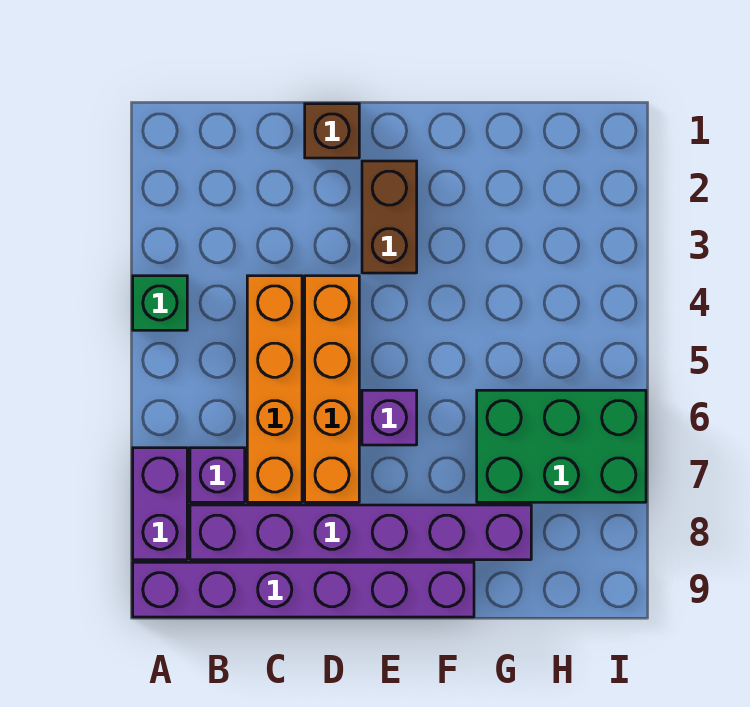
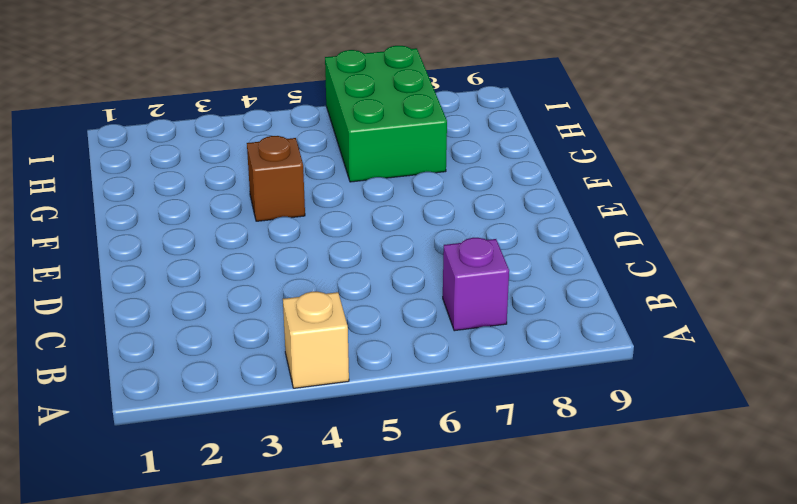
tan brick A4 level 1 -> green brick A4 level 1
brown brick F4 level 1 -> brown brick D1 level 1
none -> purple brick A7:A8 level 1
none -> purple brick A9:F9 level 1

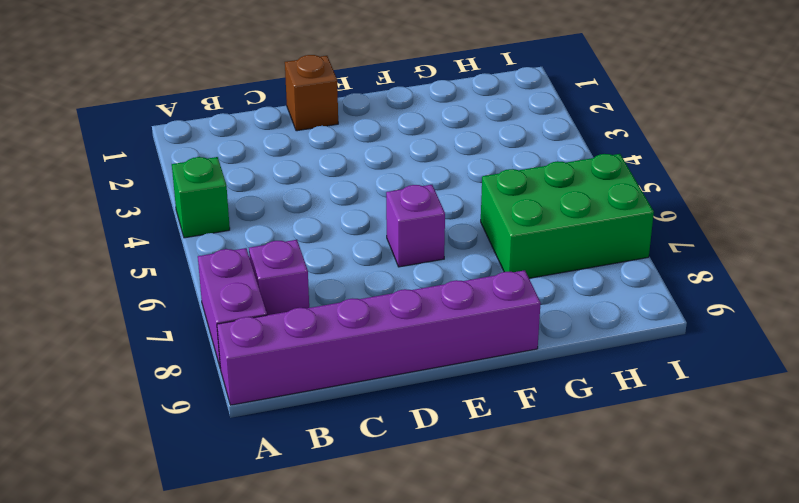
none -> purple brick B8:G8 level 1
none -> orange brick C4:C7 level 1

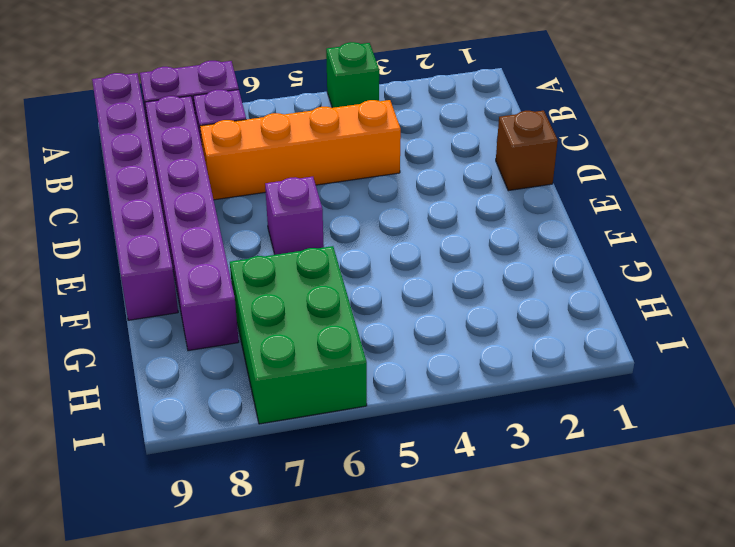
none -> orange brick D4:D7 level 1
none -> brown brick E2:E3 level 1

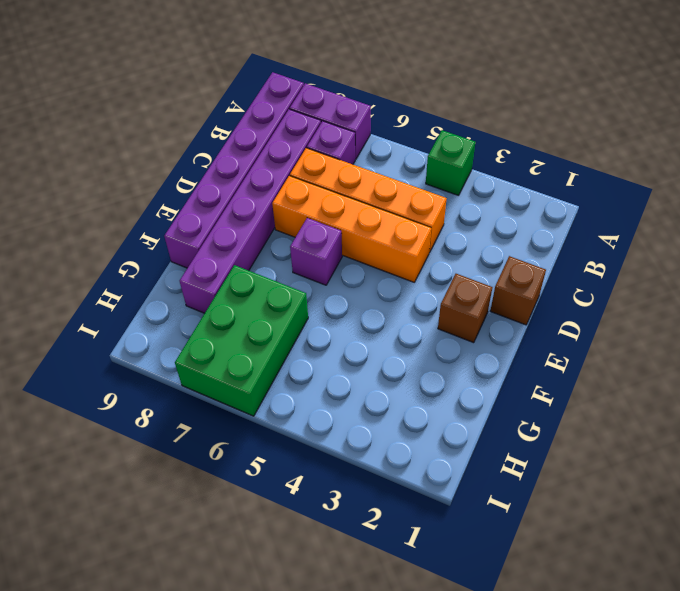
brown brick E2 level 1 -> brown brick E2:E3 level 1

